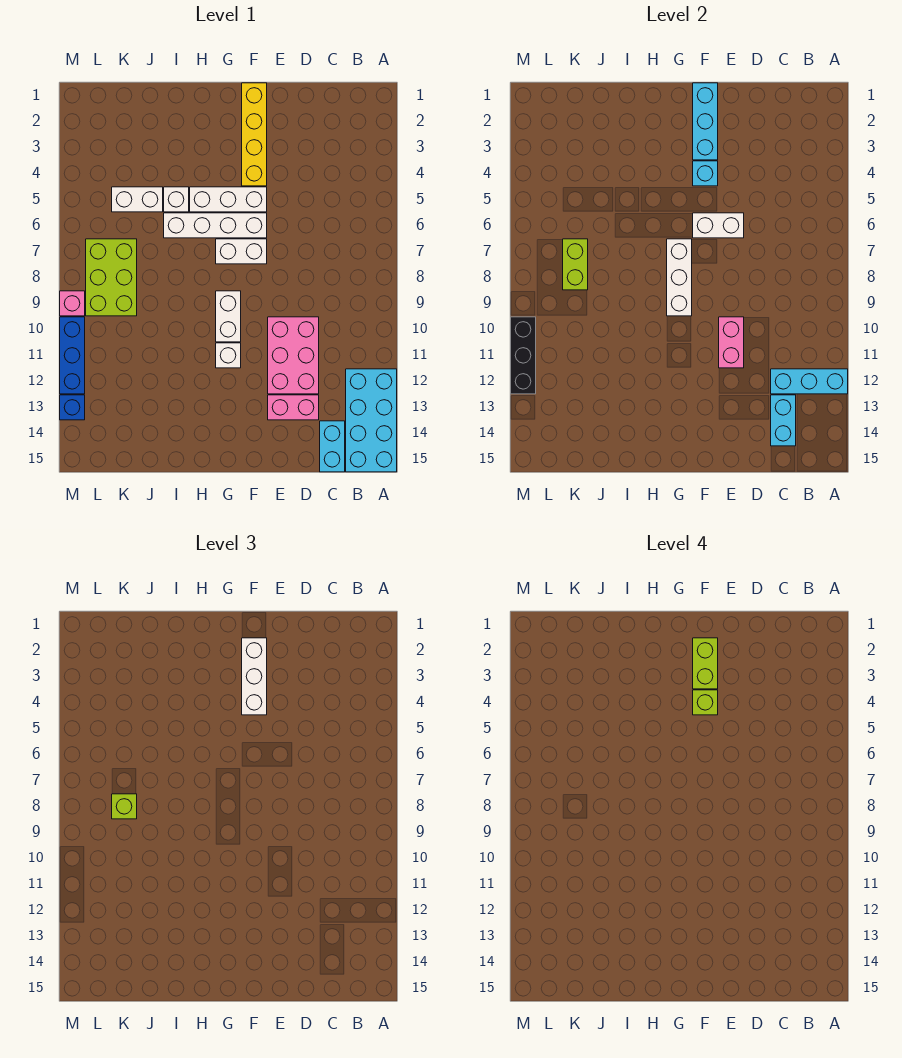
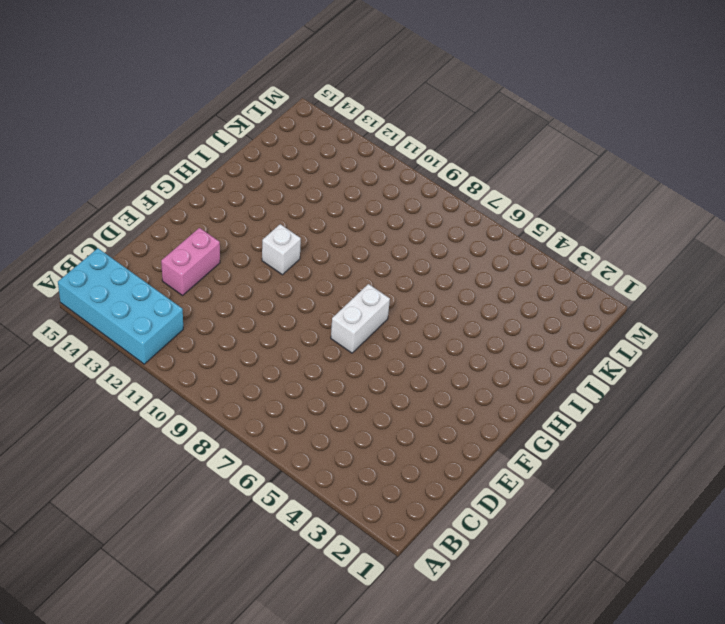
none -> cyan brick C14:C15 level 1
none -> pink brick D10:E12 level 1
none -> yellow brick F1:F4 level 1

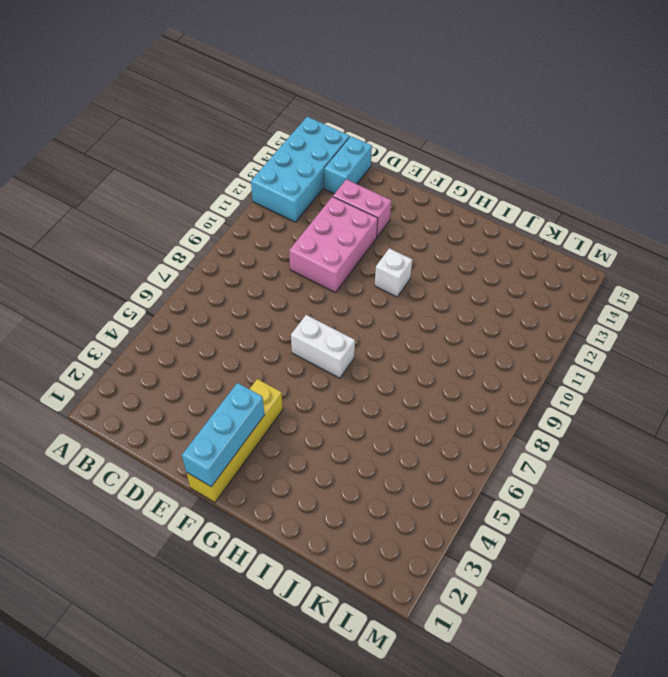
none -> white brick F5:H5 level 1
none -> white brick F6:I6 level 1
none -> white brick G9:G10 level 1

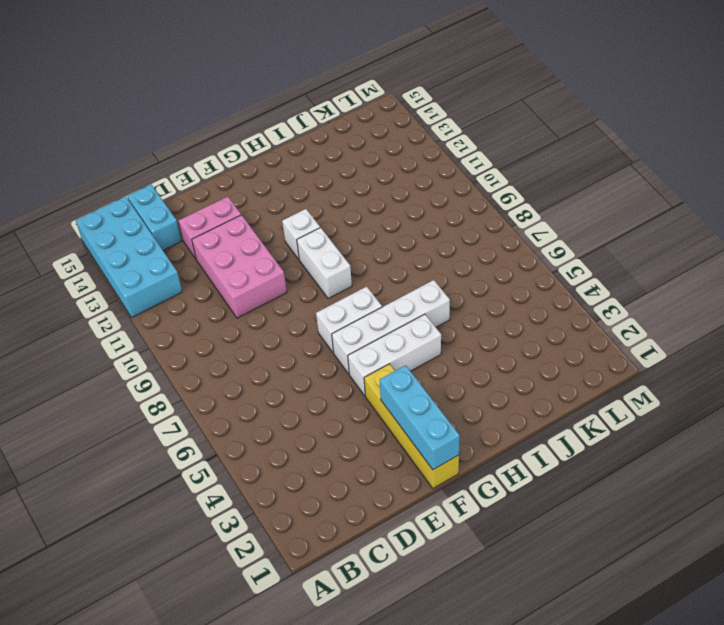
none -> white brick I5 level 1
none -> white brick J5:K5 level 1
none -> lime brick K7:L9 level 1

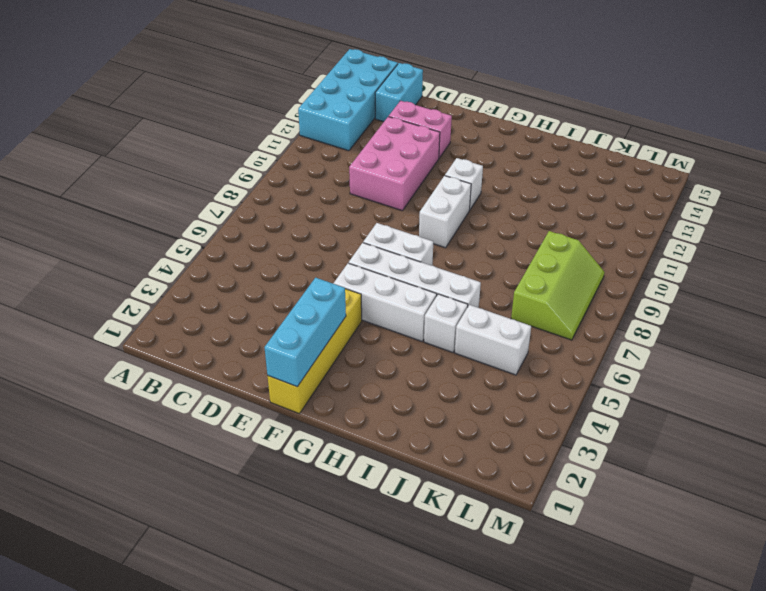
lime slope K7:L9 level 1 top K -> lime brick K7:L9 level 1
none -> pink brick M9 level 1
none -> blue brick M10:M12 level 1
none -> blue brick M13 level 1

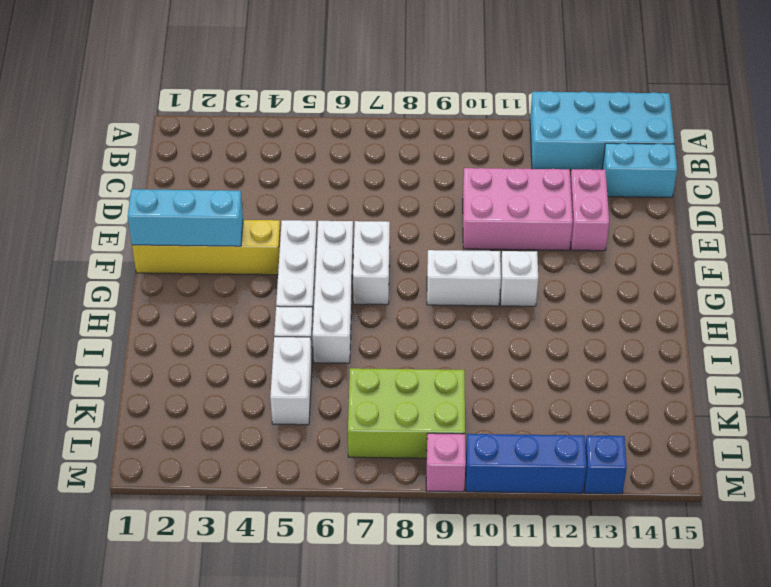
none -> cyan brick A12:C12 level 2
none -> cyan brick C13:C14 level 2
none -> white brick E6:F6 level 2

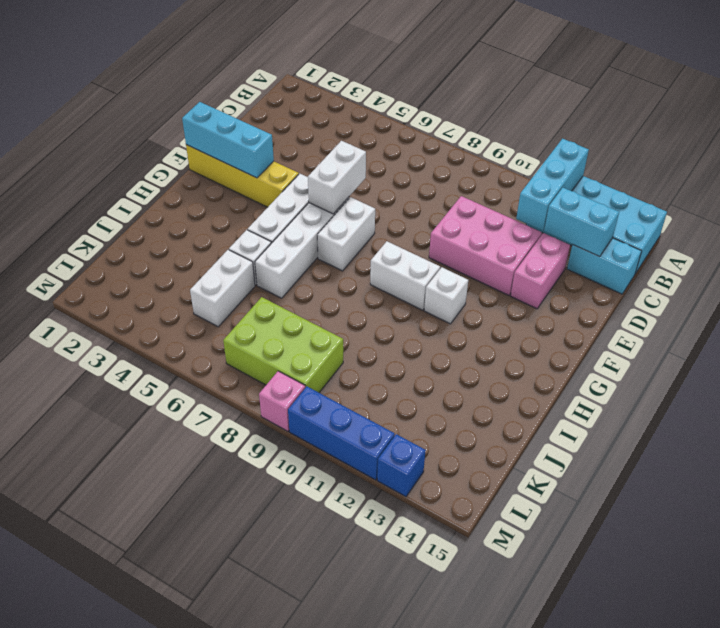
none -> pink brick E10:E11 level 2
none -> cyan brick F4 level 2
none -> white brick G7:G9 level 2

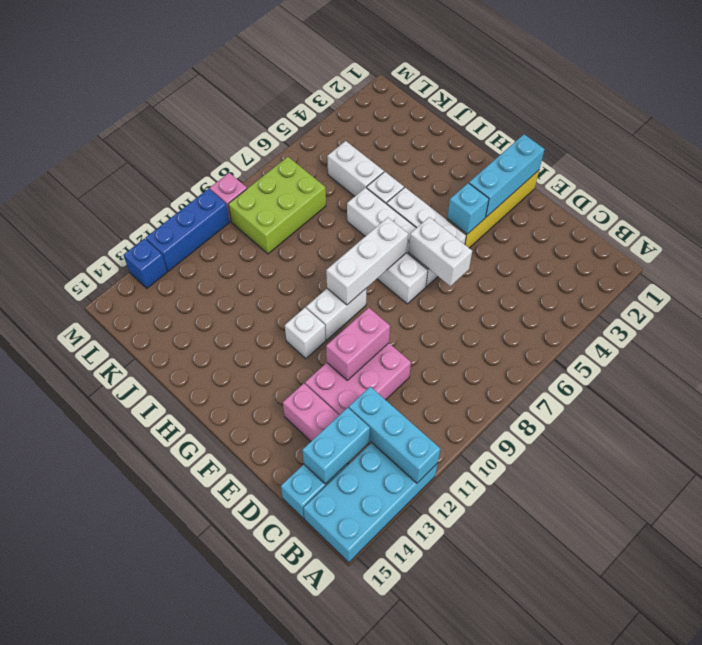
none -> lime brick K7:K8 level 2
none -> black brick M10:M12 level 2
none -> white brick F2:F4 level 3

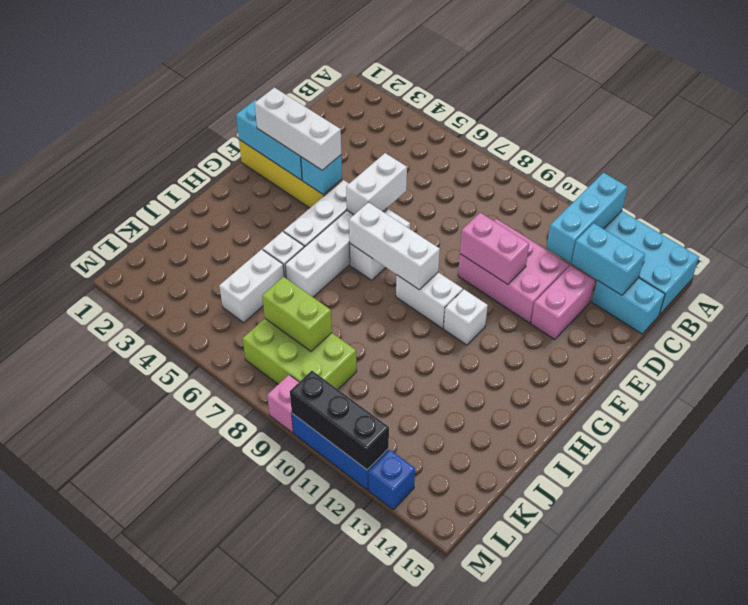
none -> lime brick K8 level 3
none -> lime brick F2:F3 level 4
none -> lime brick F4 level 4

